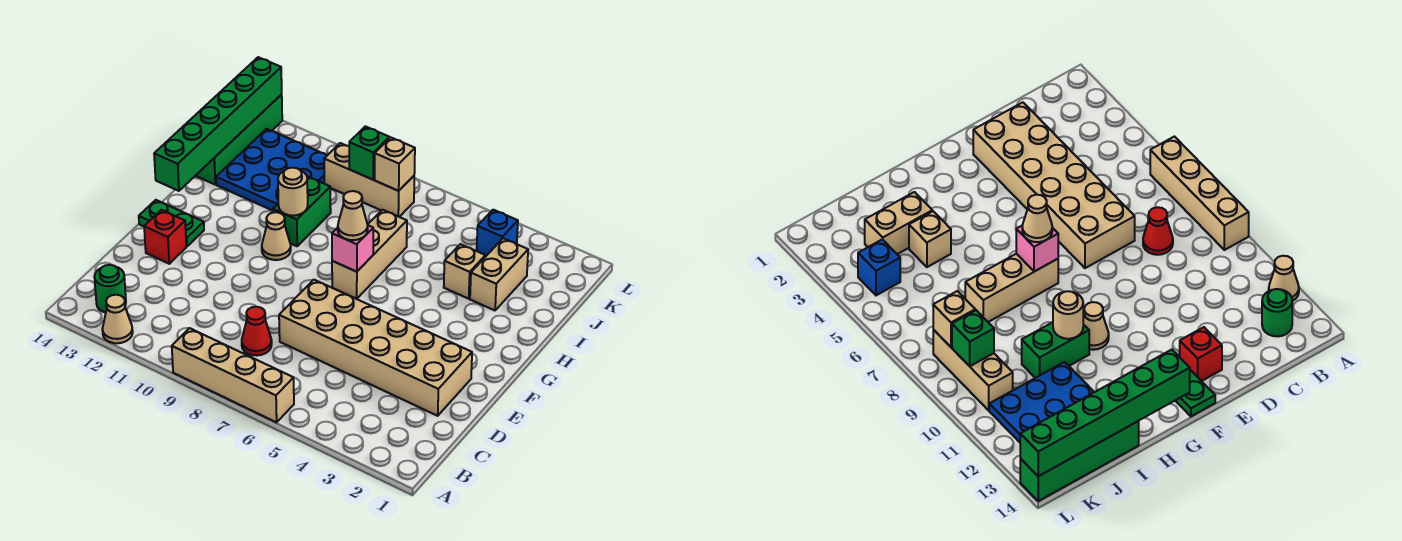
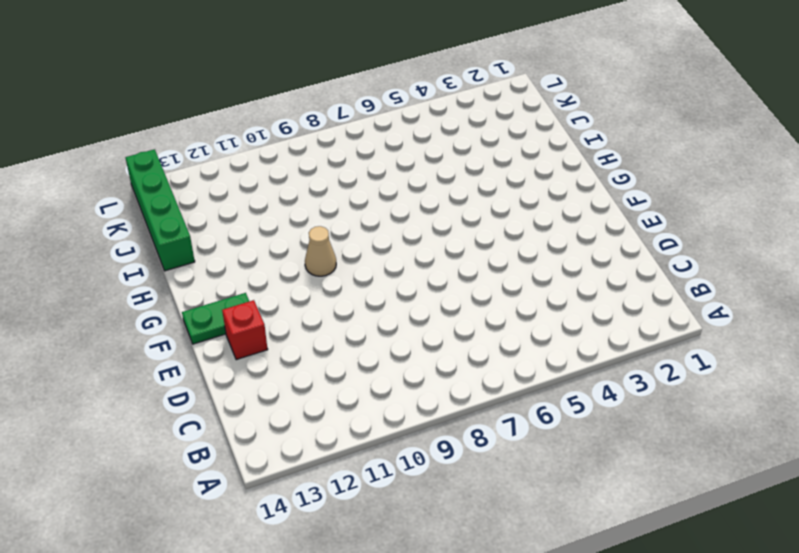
none -> tan brick A6:A9 level 1
none -> tan cone A12 level 1
none -> green round brick B13 level 1

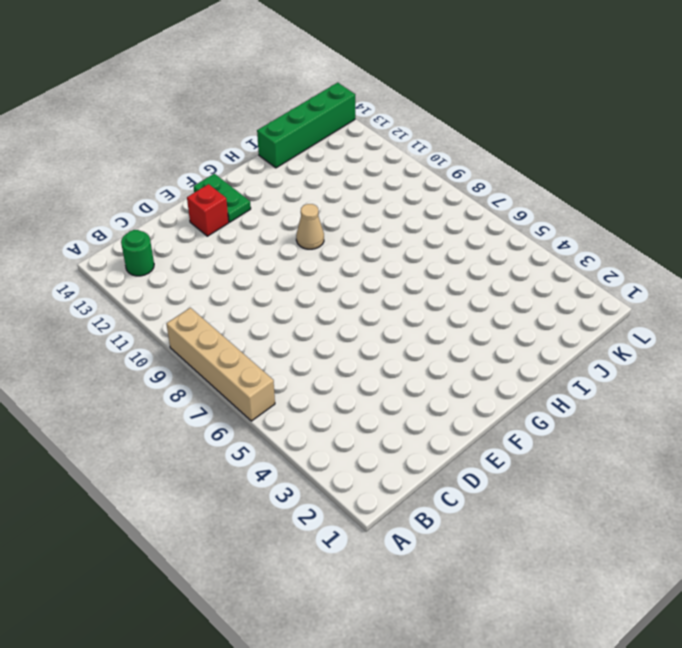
none -> tan cone A12 level 1
none -> red cone C8 level 1
none -> tan brick D2:E7 level 1

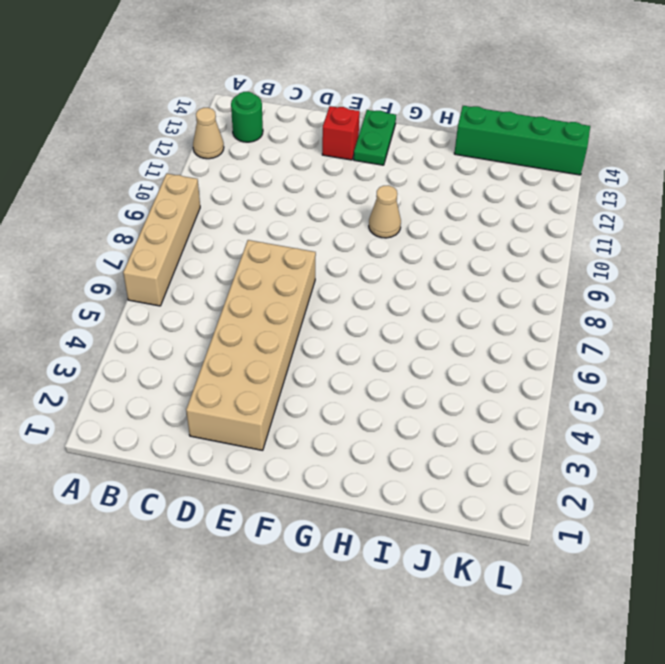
none -> red cone C8 level 1
none -> tan brick G7:I7 level 1
none -> green brick H10:I10 level 1

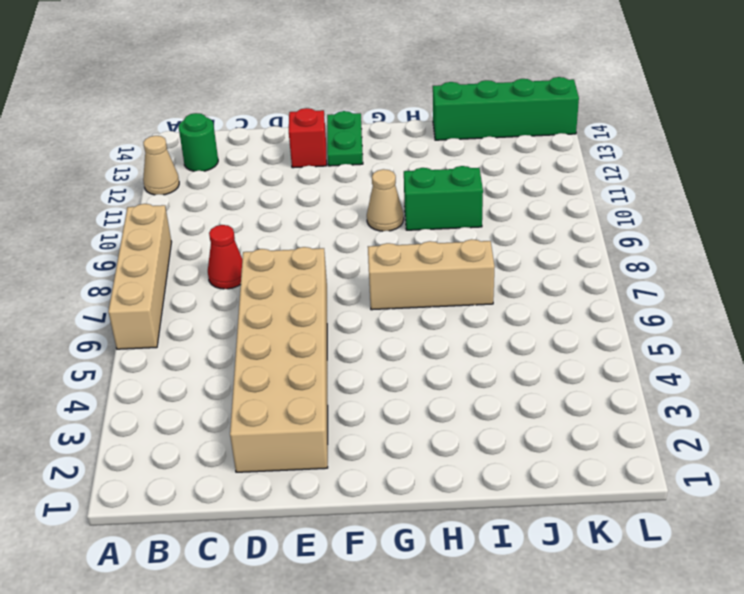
none -> tan brick I3:J3 level 1
none -> tan brick I4 level 1
none -> blue plate I11:K13 level 1

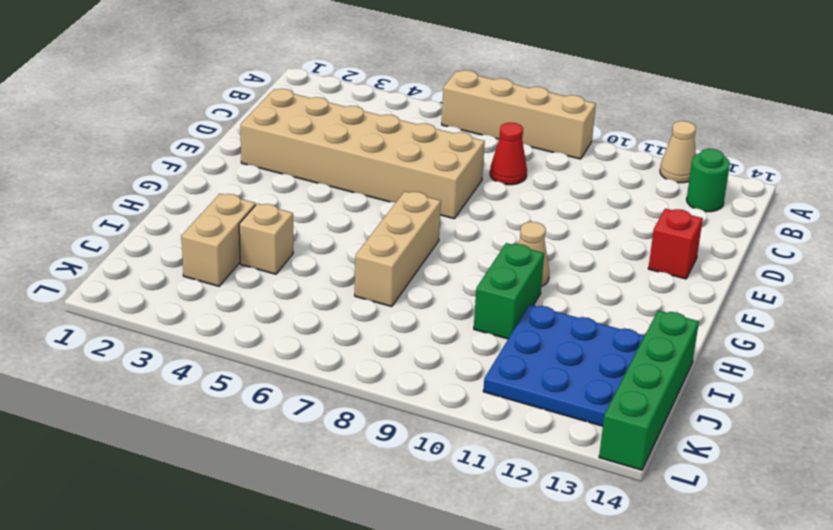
none -> green plate F13:F14 level 1
none -> blue brick K4 level 1
none -> tan brick K8:K10 level 1

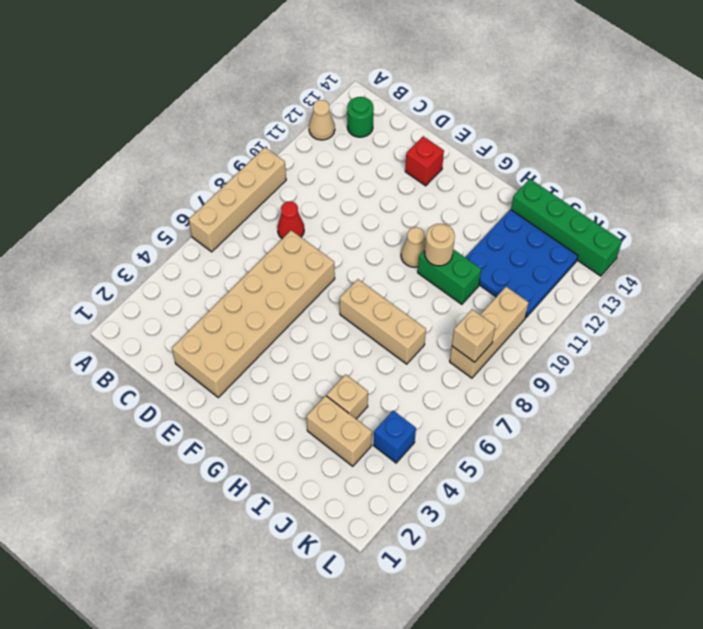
none -> green plate F13:F14 level 1
none -> pink brick G7 level 2
none -> green brick G14:L14 level 2

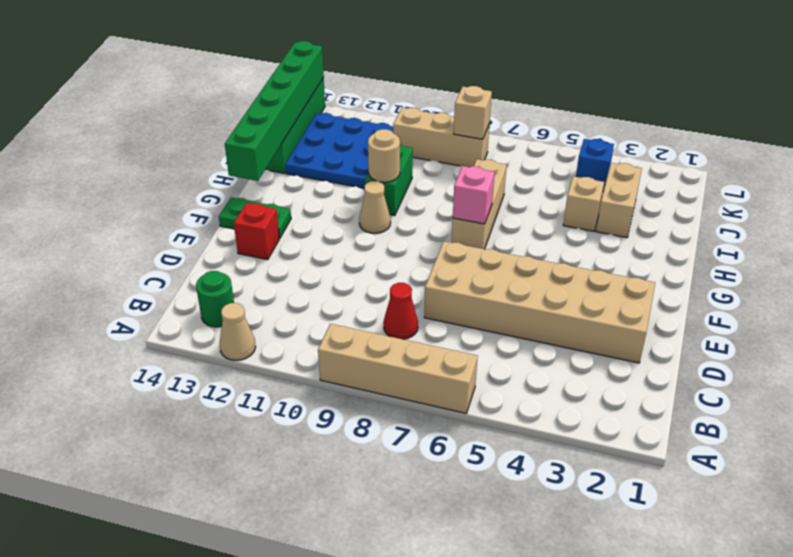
none -> green brick K9 level 2
none -> tan cone G7 level 3

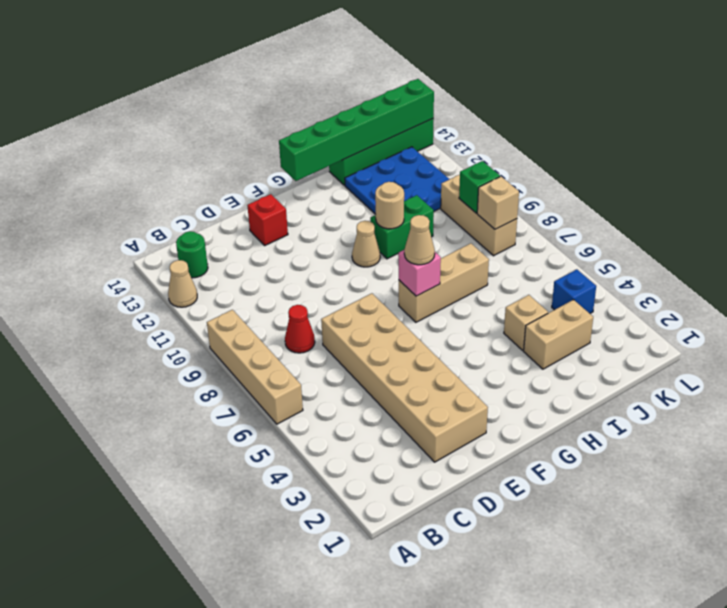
none -> green plate F13:F14 level 1

